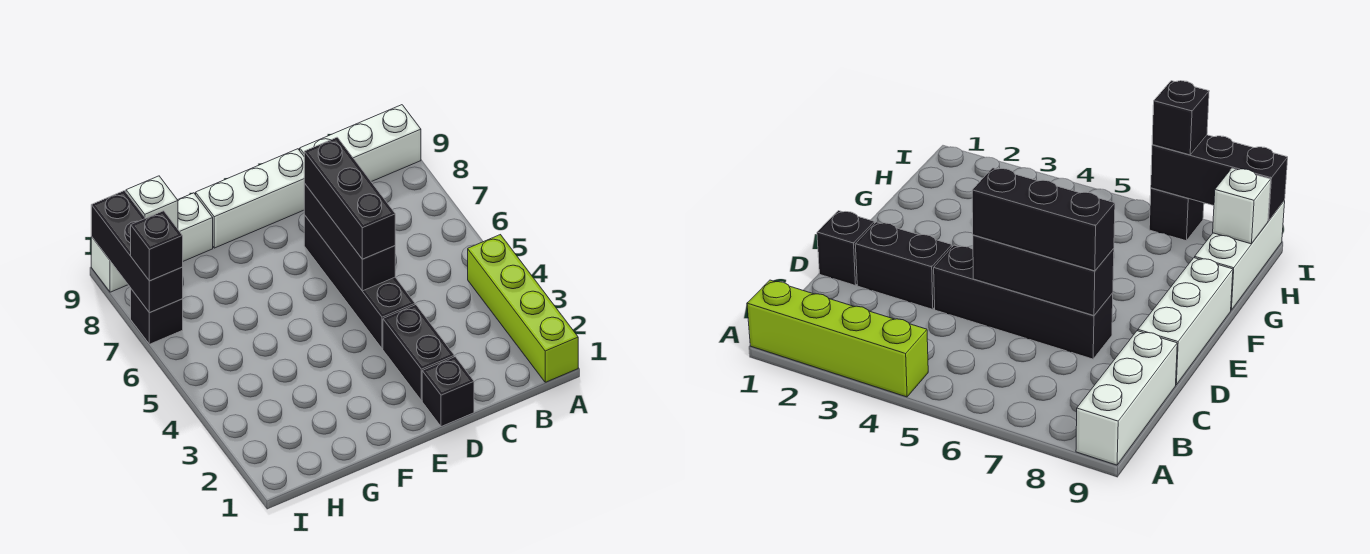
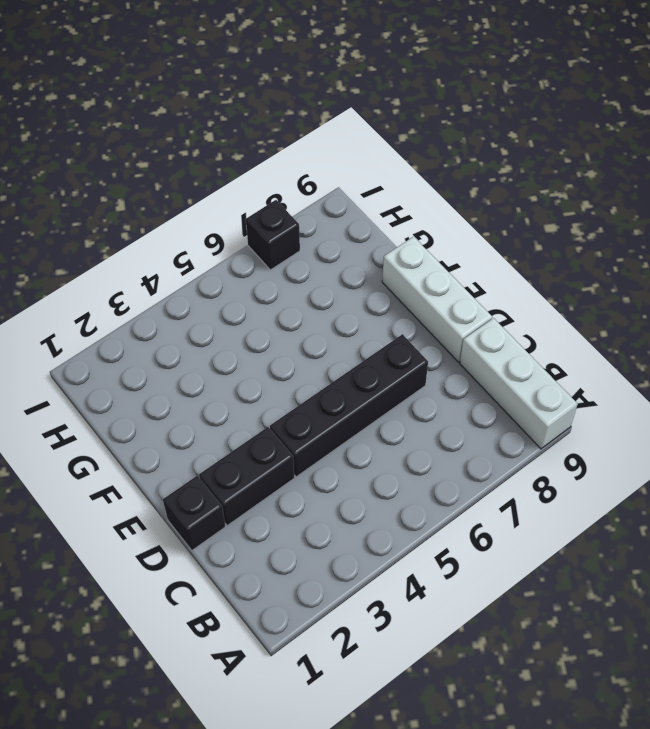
none -> lime brick A1:A4 level 1
none -> white brick G9:I9 level 1
none -> black brick D5:D7 level 2

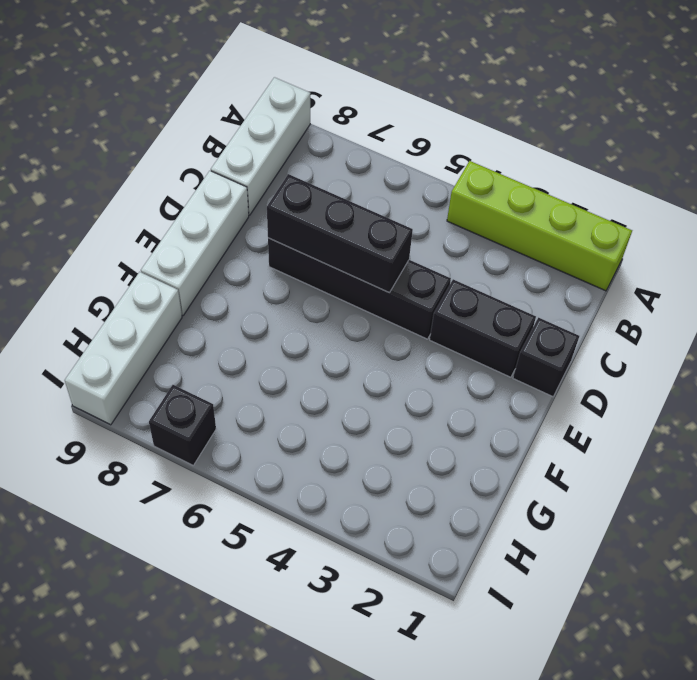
none -> white brick H9 level 2
none -> black brick I7:I9 level 2
none -> black brick D5:D7 level 3

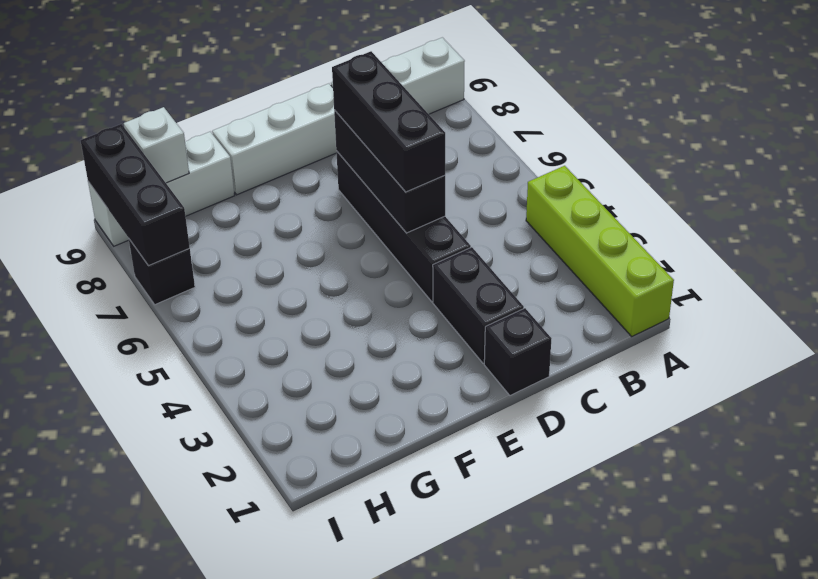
none -> black brick I7 level 3

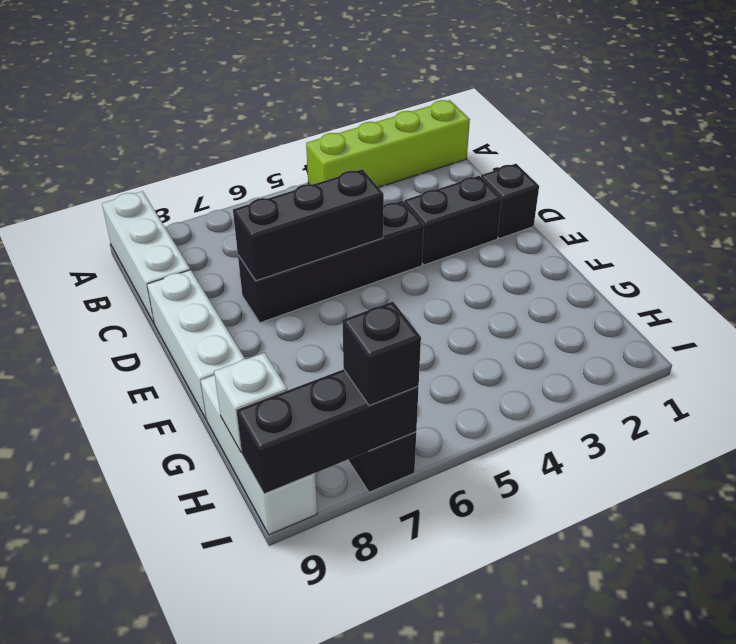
none -> black brick D5:D7 level 3

